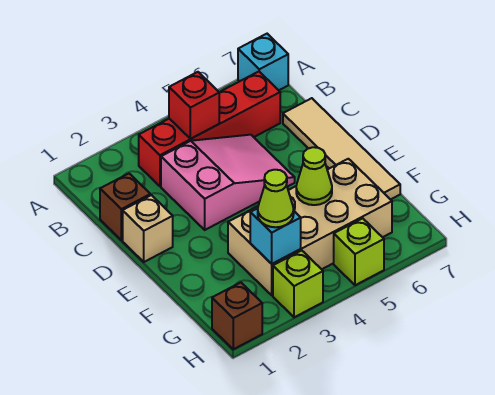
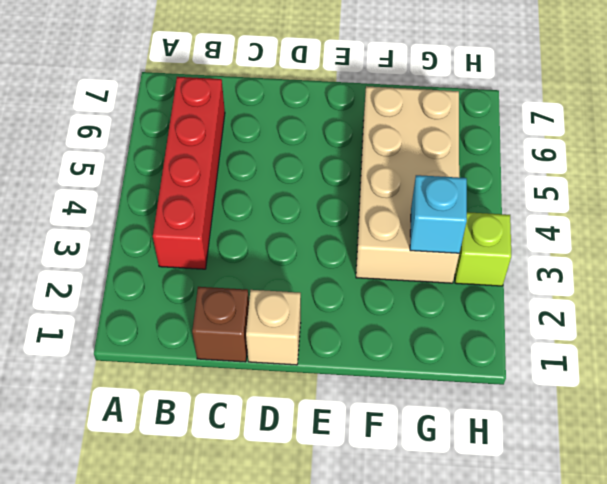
none -> cyan brick A7 level 1
none -> pink slope C3:D5 level 1 top 3
none -> tan tile C7:F7 level 1

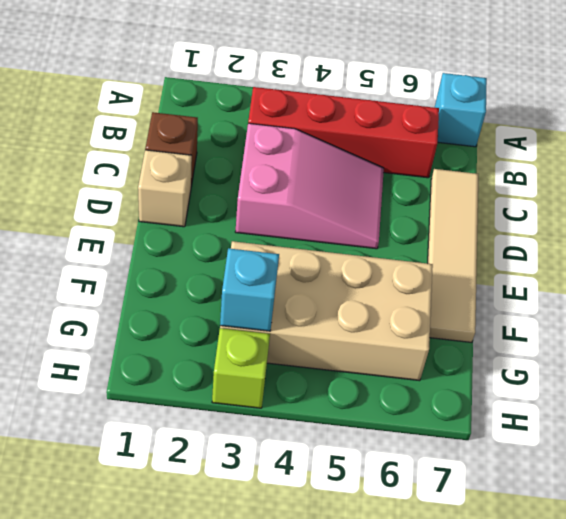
none -> brown brick H1 level 1
none -> lime brick H5 level 1
none -> red brick B4 level 2

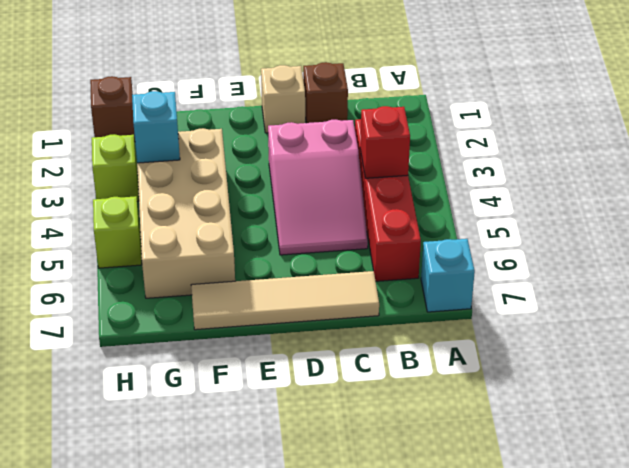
none -> lime cone F5 level 2
none -> lime cone G3 level 3

